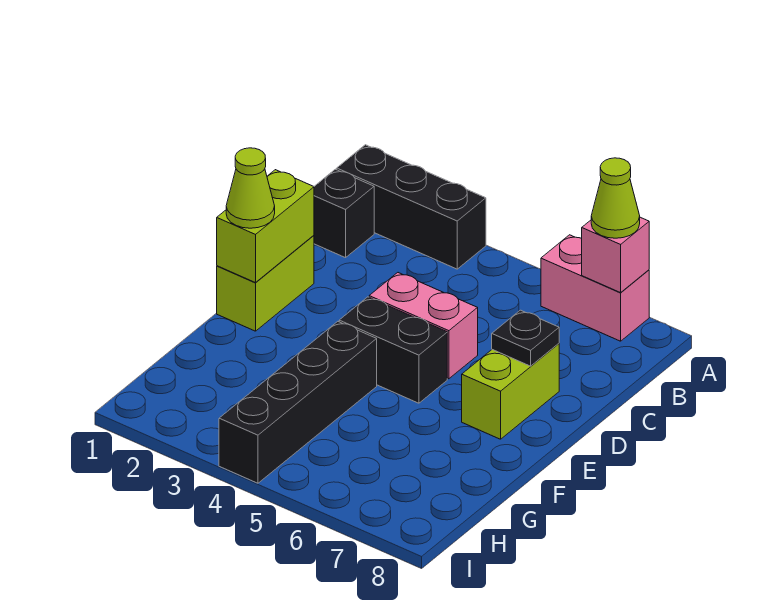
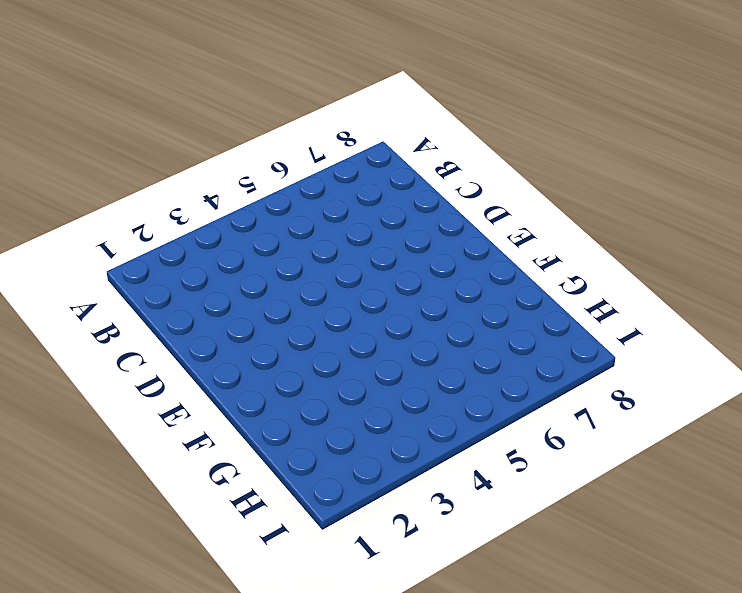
none -> black brick A1:A3 level 1
none -> pink brick A6:A7 level 1
none -> black brick B1 level 1

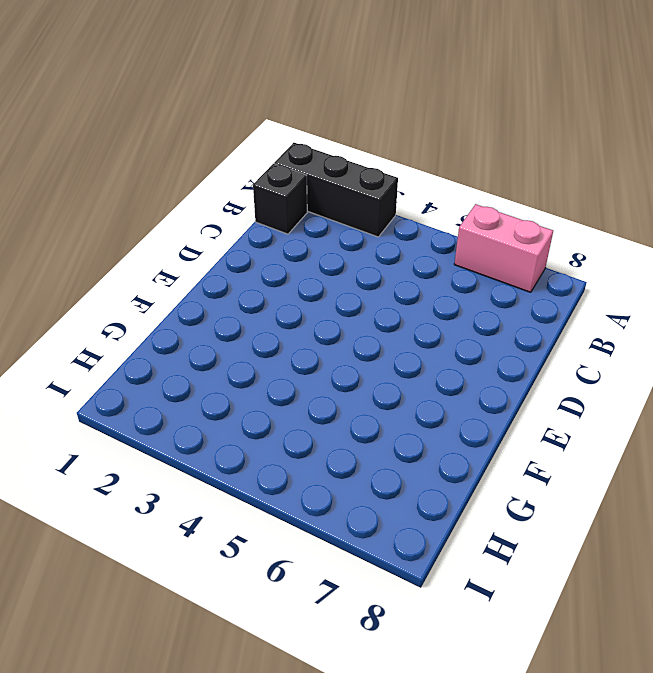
none -> lime brick D1:E1 level 1
none -> pink brick D4:D5 level 1
none -> lime brick D7:E7 level 1

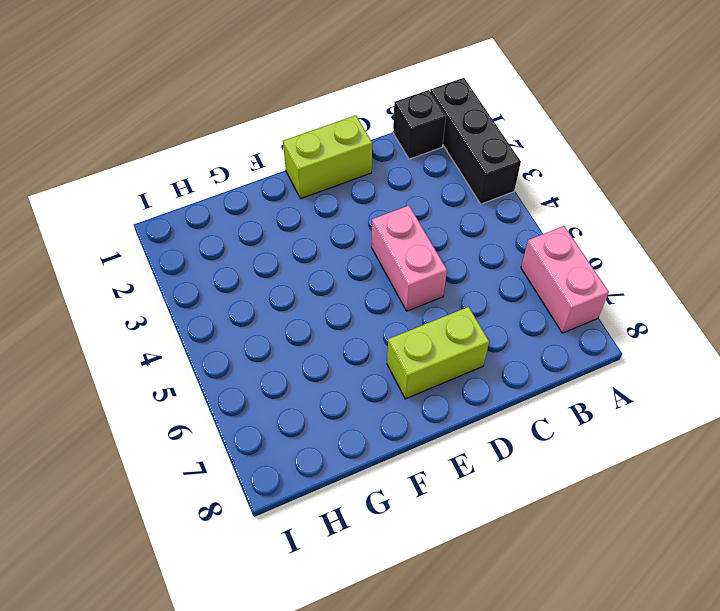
none -> black brick E4:E5 level 1
none -> black brick F4:I4 level 1
none -> pink brick A7 level 2

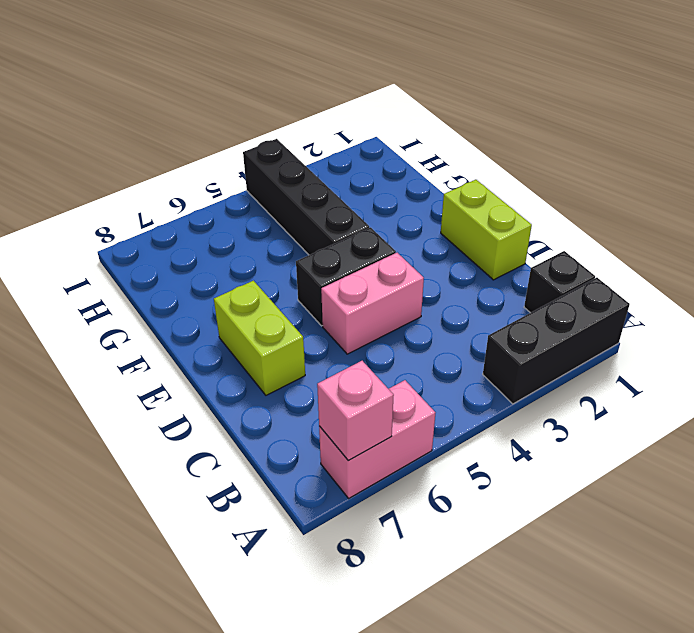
none -> lime brick D1:E1 level 2
none -> black plate D7 level 2
none -> lime cone A7 level 3

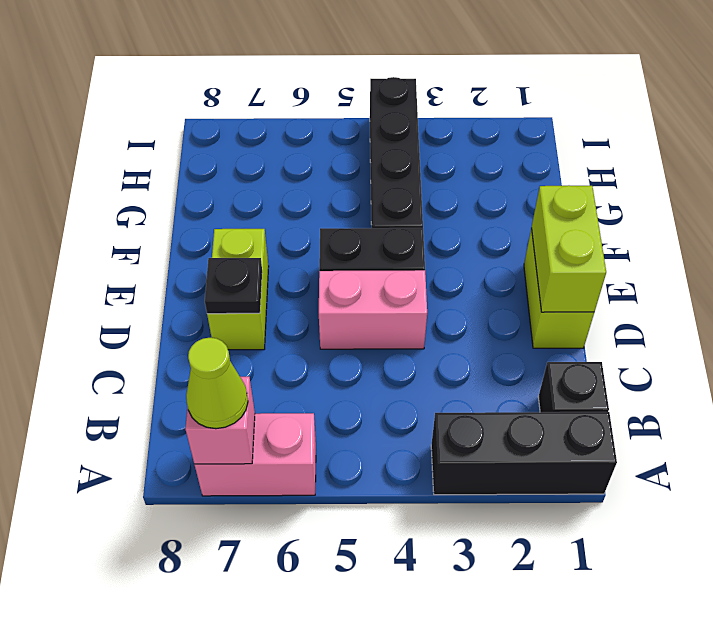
none -> lime cone E1 level 3

